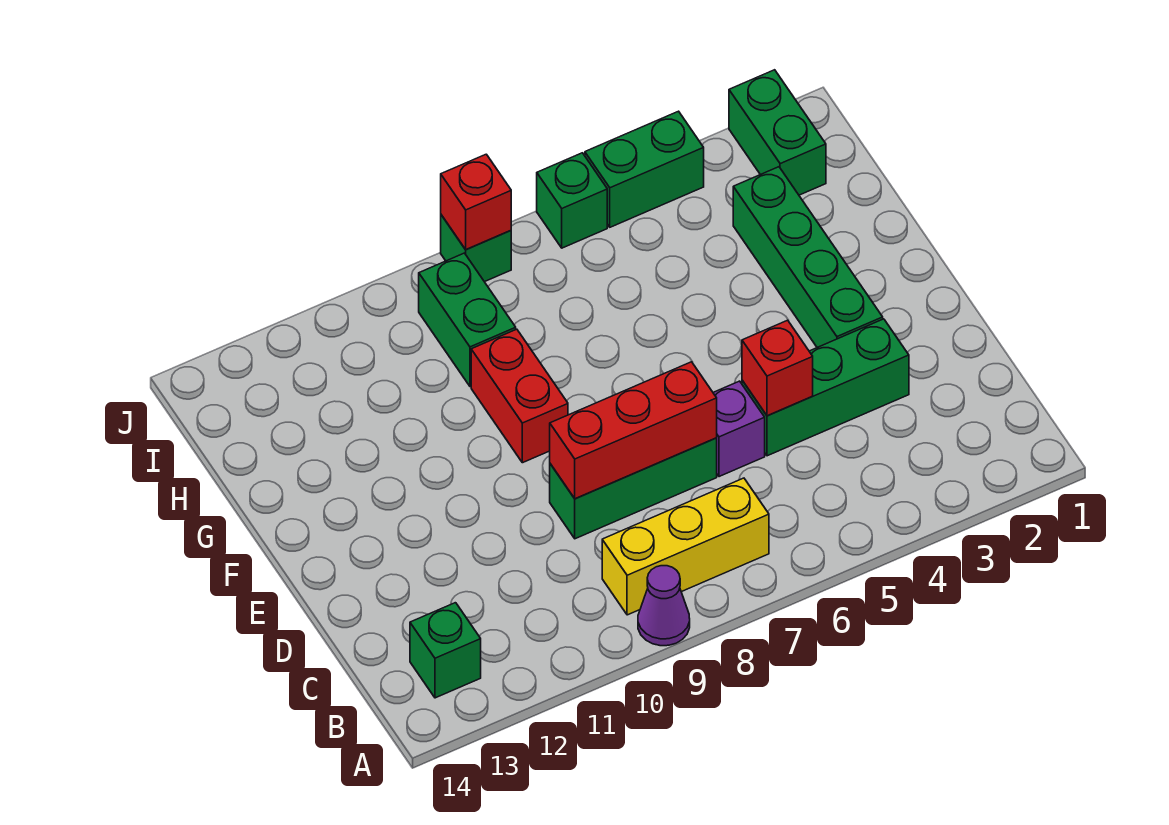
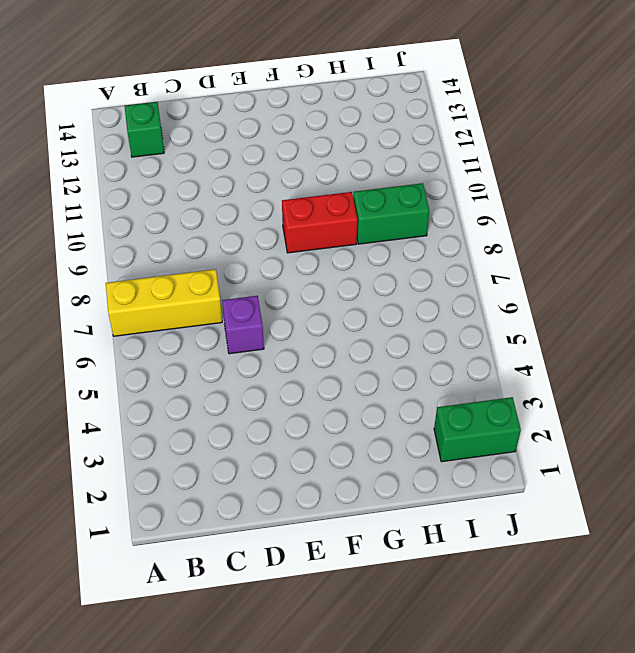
yellow brick A7:C7 level 1 -> yellow brick B7:B9 level 1
none -> purple cone A9 level 1
none -> green brick D3:D5 level 1
none -> green brick D7:D9 level 1

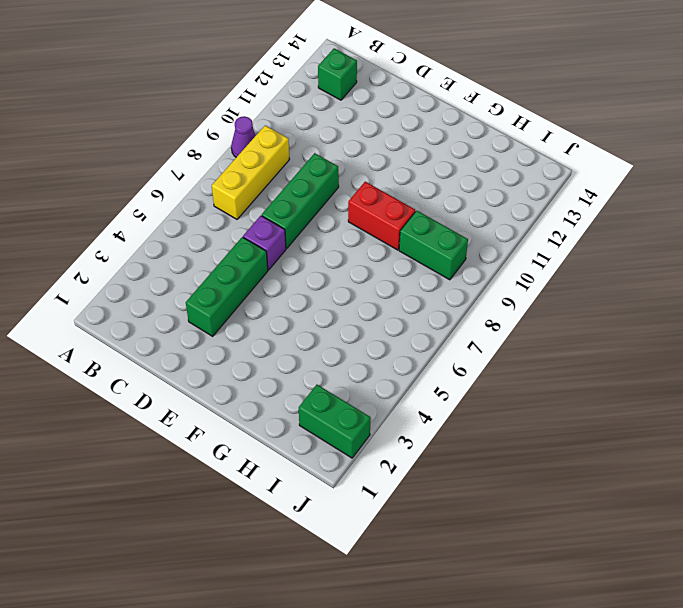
none -> green brick E3:H3 level 1
none -> green brick J4:J5 level 1
none -> green brick J6 level 1

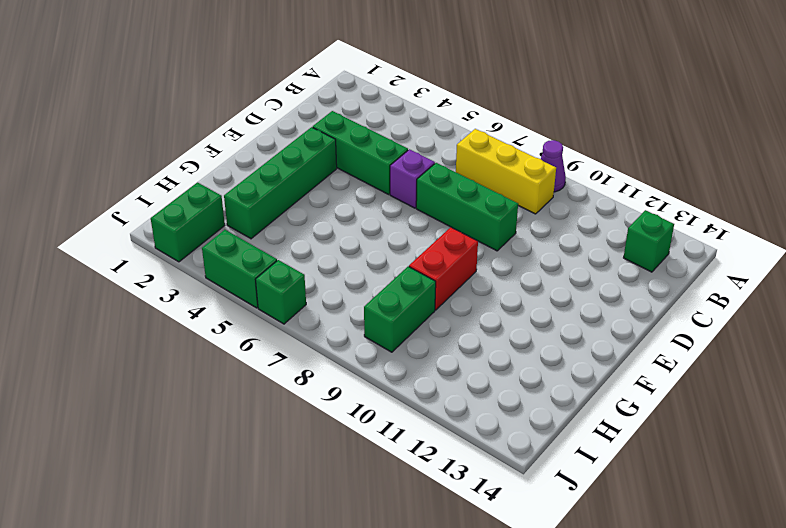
none -> green brick J8 level 1
none -> red brick D5 level 2
none -> red brick D7:D9 level 2

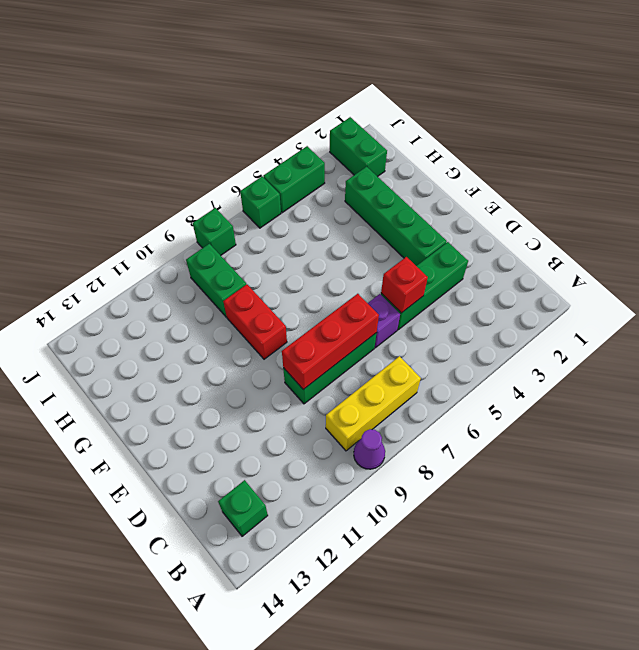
none -> red brick J8 level 2

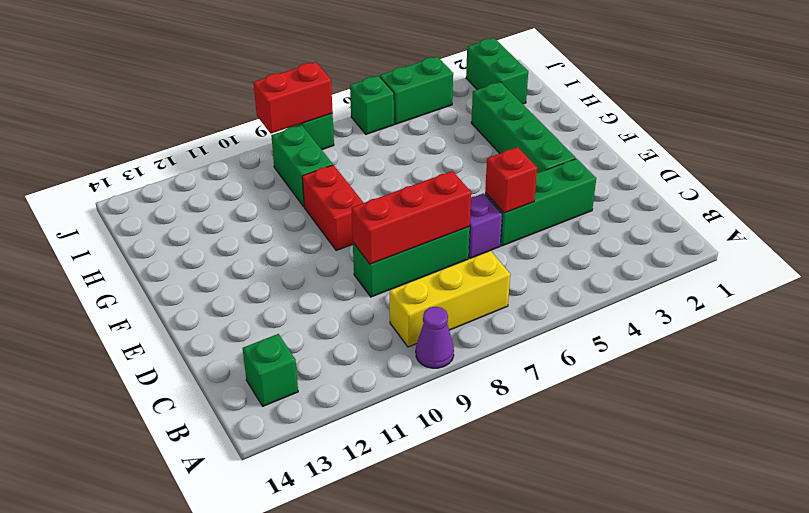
red brick J8:J9 level 2 -> red brick J8 level 2

